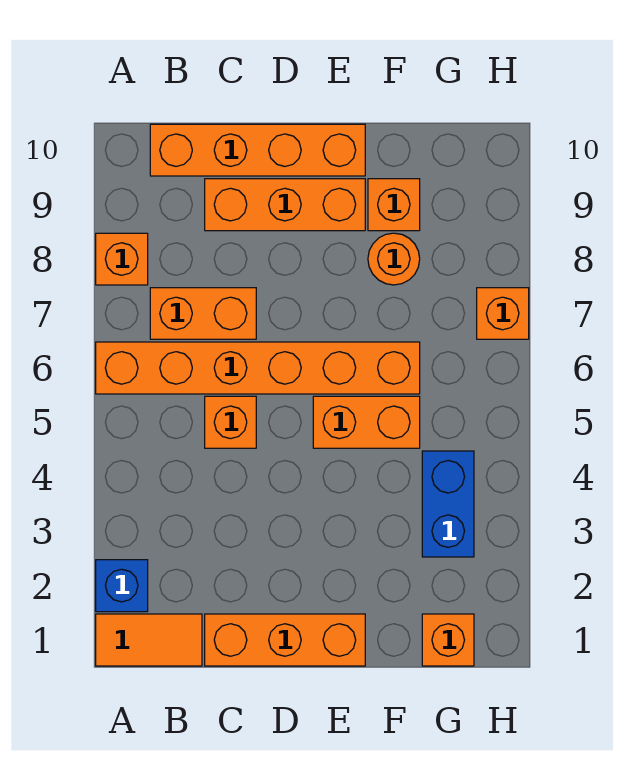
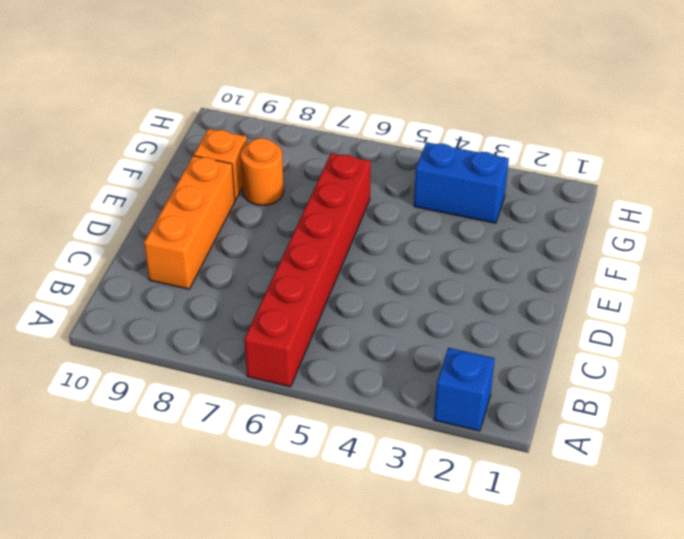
red brick A6:F6 level 1 -> orange brick A6:F6 level 1
none -> orange tile A1:B1 level 1
none -> orange brick A8 level 1
none -> orange brick B7:C7 level 1

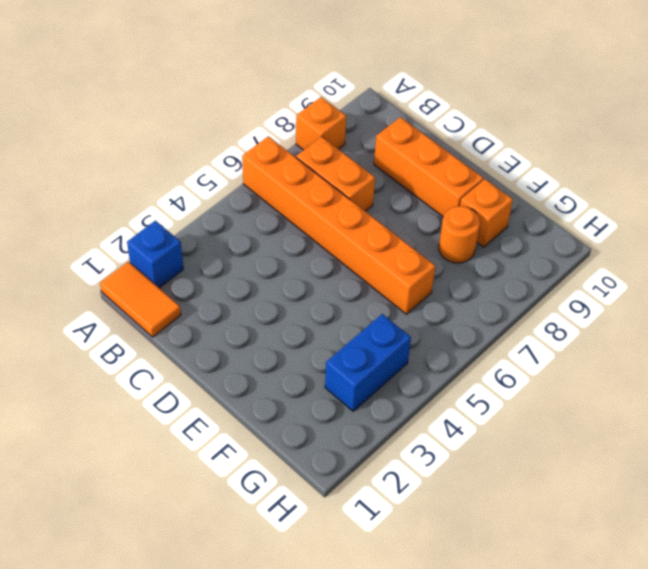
none -> orange brick B10:E10 level 1
none -> orange brick C1:E1 level 1
none -> orange brick C5 level 1

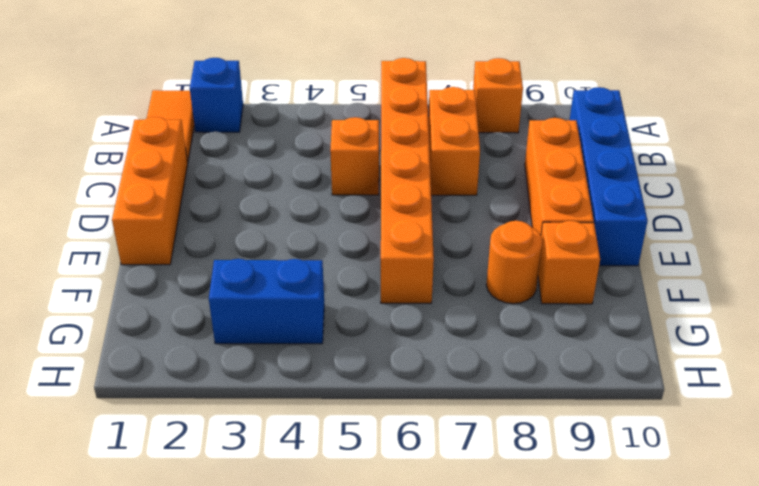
blue brick B10:E10 level 1 -> orange brick B10:E10 level 1
none -> orange brick E5:F5 level 1
none -> orange brick G1 level 1
none -> orange brick H7 level 1

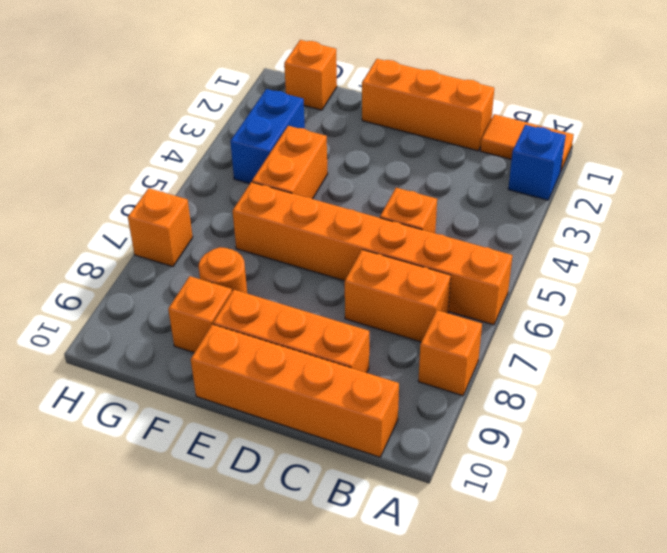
orange brick F4:F5 level 1 -> orange brick E5:F5 level 1

